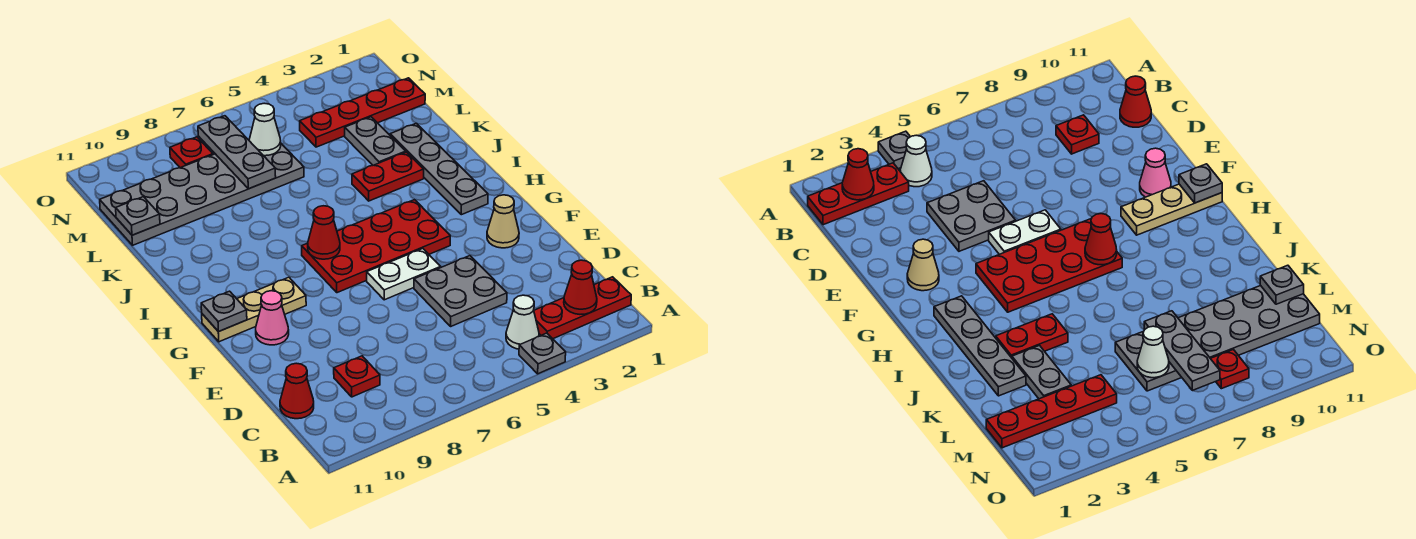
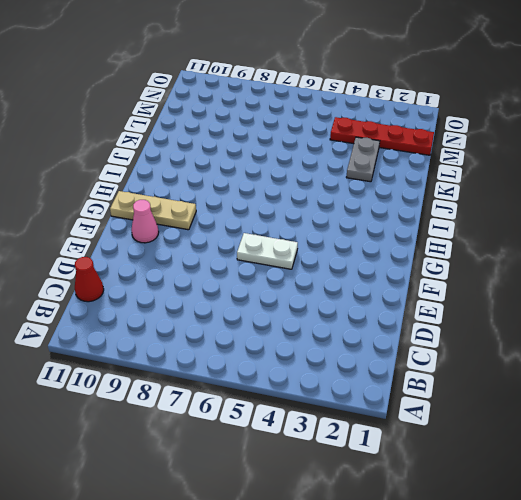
none -> grey plate A4 level 1
none -> red plate B1:B3 level 1
none -> white cone B4 level 1

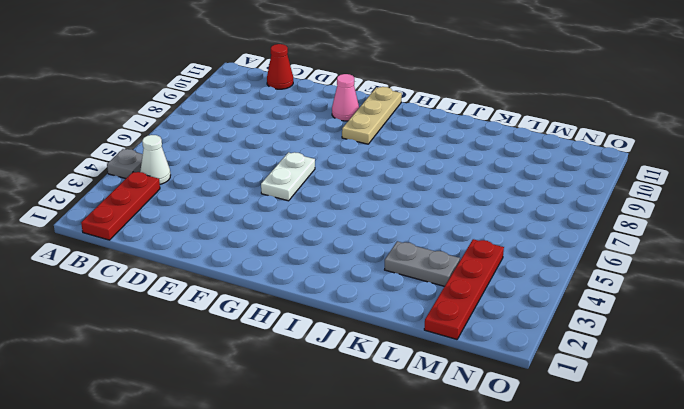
none -> red plate C9 level 1
none -> grey plate D4:E5 level 1
none -> tan cone F2 level 1

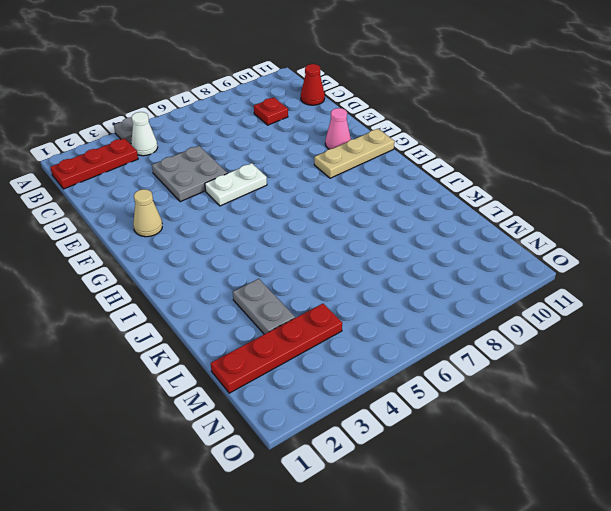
none -> red plate G4:H7 level 1
none -> grey plate H2:K2 level 1
none -> red plate J3:J4 level 1

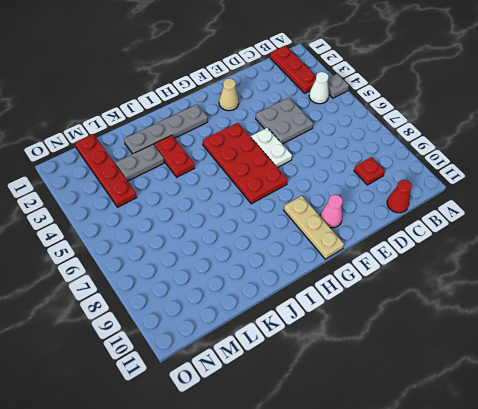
none -> grey plate L6:M11 level 1
none -> red plate N8 level 1
none -> red cone B2 level 2

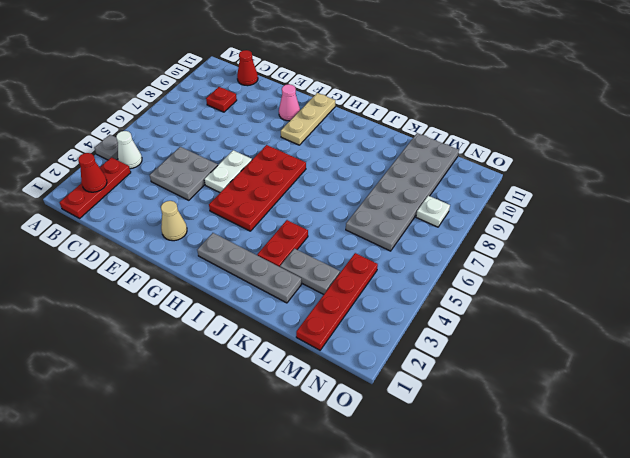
white plate N8 level 1 -> red plate N8 level 1
none -> grey plate G11 level 2
none -> red cone H7 level 2
none -> grey plate L7:N7 level 2

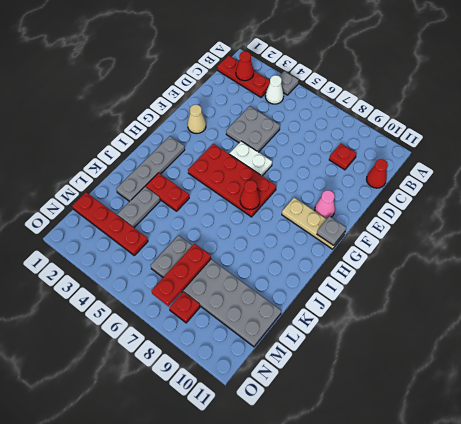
red plate L7:N7 level 2 -> grey plate L7:N7 level 2
none -> grey plate L11 level 2
none -> white cone M6 level 2

